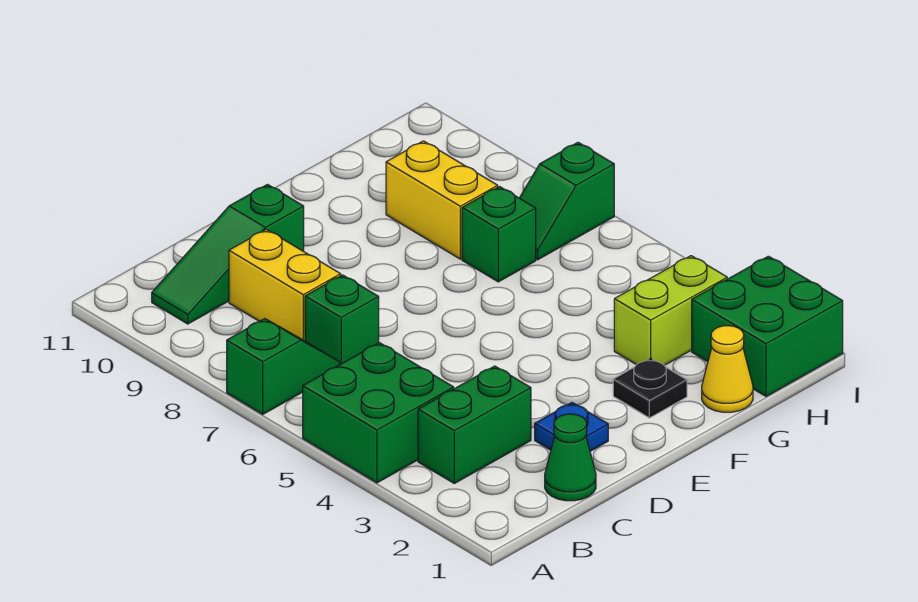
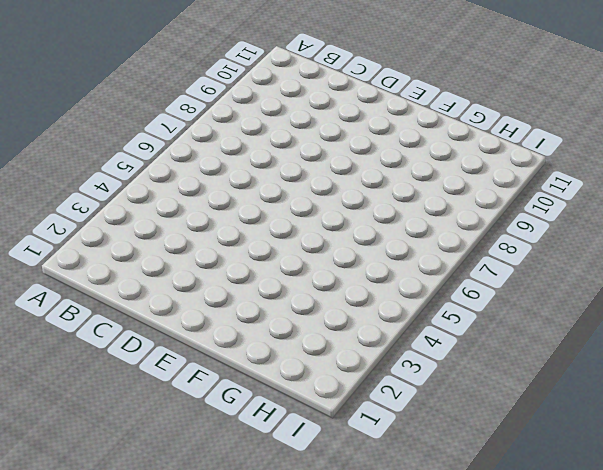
none -> green brick A4:B5 level 1
none -> green slope A7:B7 level 1 top A
none -> green brick B3:C3 level 1

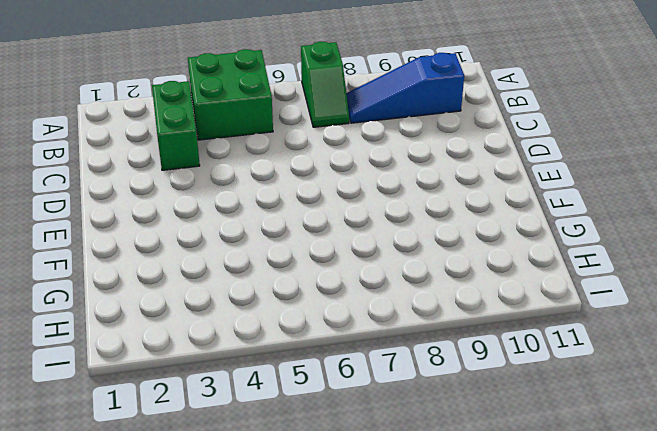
blue slope B8:B10 level 1 top 10 -> green slope B10:D10 level 1 top D
none -> green cone C1 level 1
none -> green brick C7 level 1
none -> yellow brick C8:C9 level 1

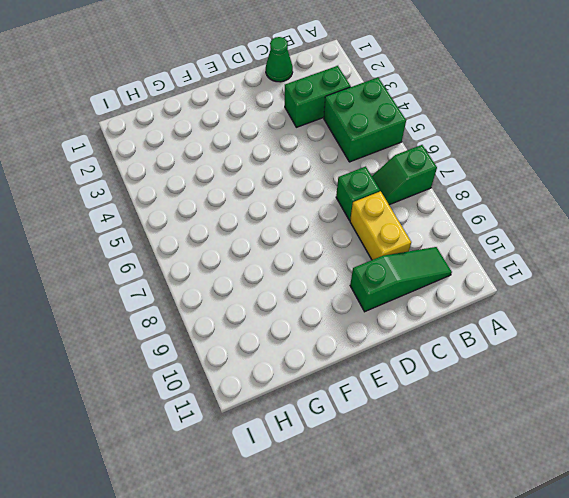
none -> blue plate D2 level 1
none -> black plate F2 level 1
none -> yellow cone G1 level 1

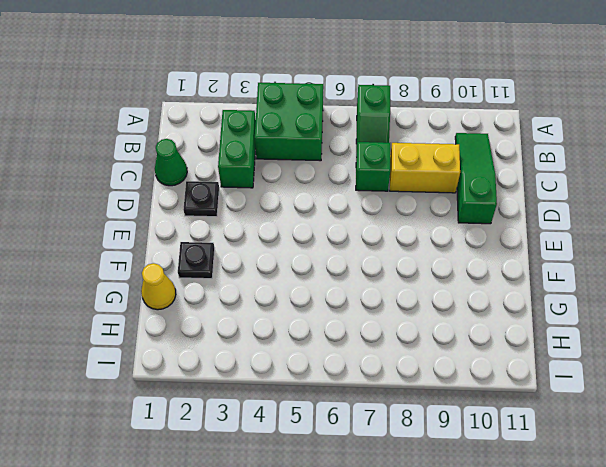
black plate D2 level 1 -> blue plate D2 level 1
none -> lime brick G3:H3 level 1
none -> green brick G7 level 1
none -> yellow brick G8:G9 level 1

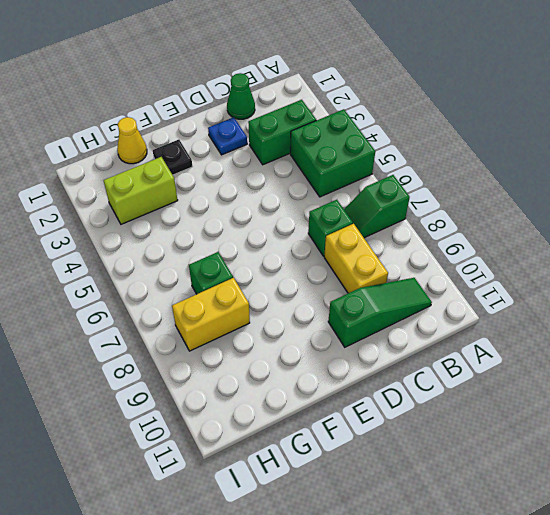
yellow brick G8:H8 level 1 -> yellow brick G8:G9 level 1
none -> green brick H1:I2 level 1
none -> green slope H7:I7 level 1 top I

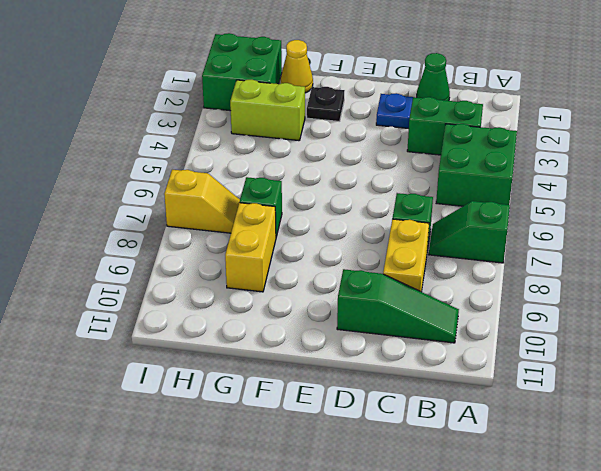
yellow slope H7:I7 level 1 top I -> green slope H7:I7 level 1 top I

